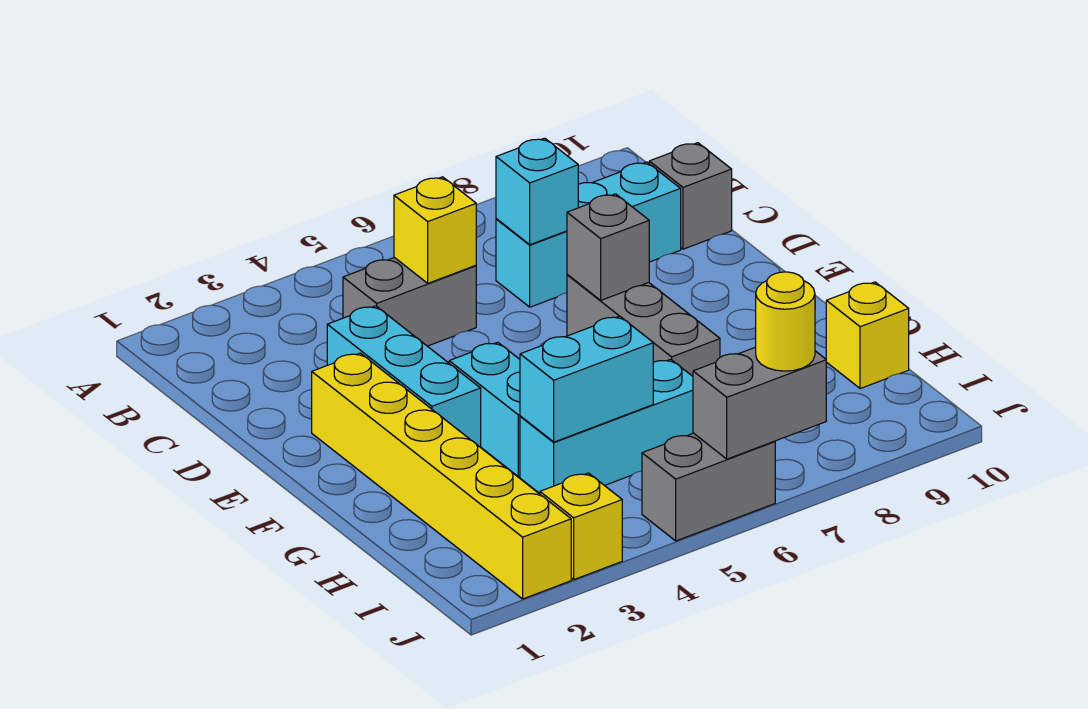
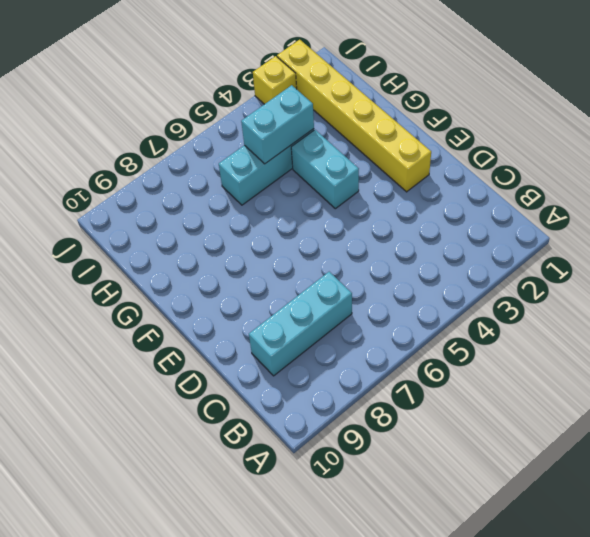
none -> grey brick C4:C5 level 1
none -> grey brick C10 level 1
none -> cyan brick D3:F3 level 1

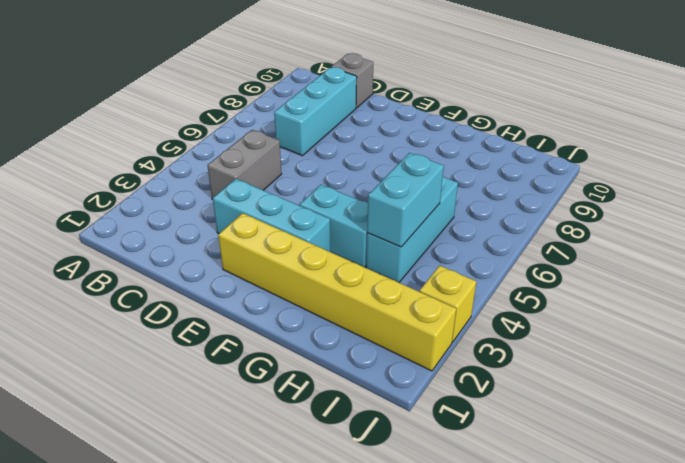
none -> grey brick E7:G7 level 1
none -> yellow brick H10 level 1
none -> grey brick J5:J6 level 1

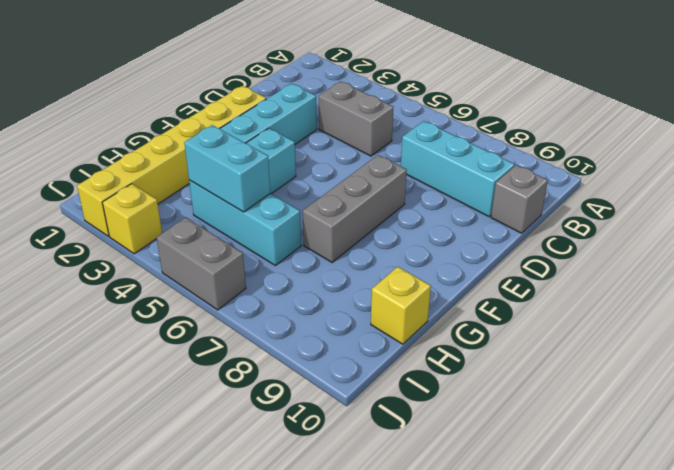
none -> yellow brick C5 level 2
none -> cyan brick C7 level 2
none -> grey brick E7 level 2

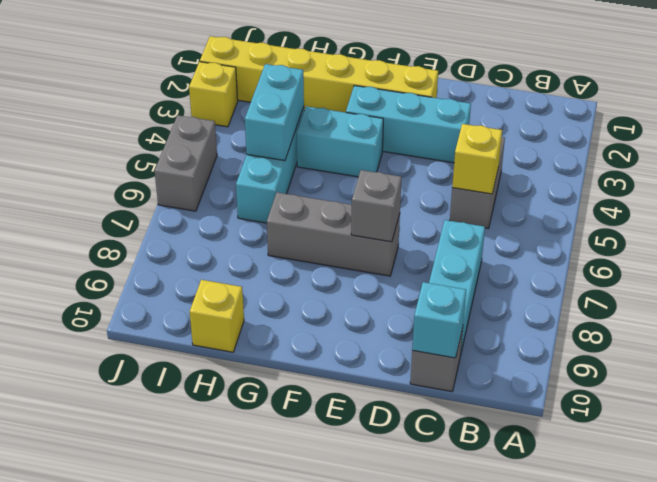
cyan brick C10 level 2 -> cyan brick C7 level 2
none -> grey brick J6:J7 level 2
none -> yellow round brick J7 level 3

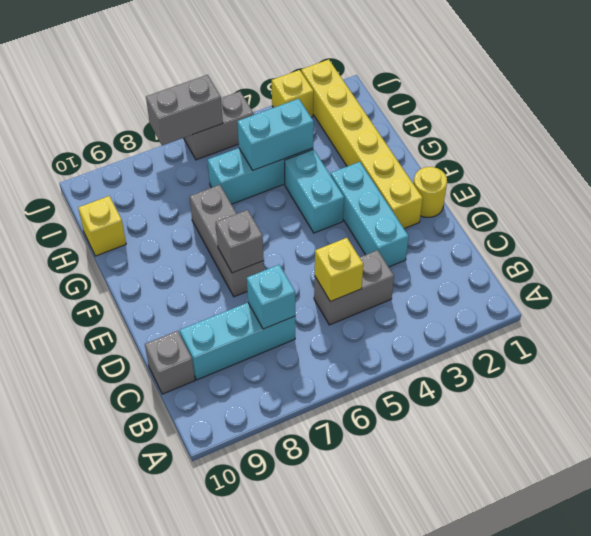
yellow round brick E1 level 1 -> yellow round brick J7 level 3

